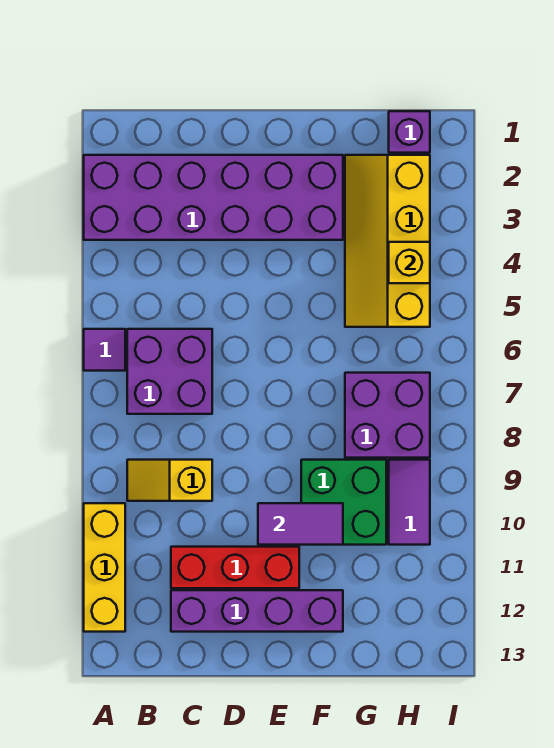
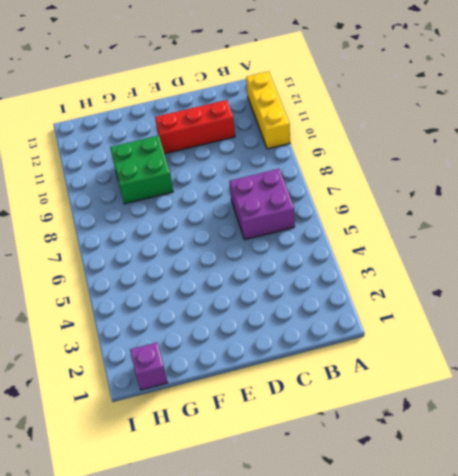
none -> purple brick A2:F3 level 1
none -> purple tile A6 level 1
none -> yellow slope B9:C9 level 1 top C

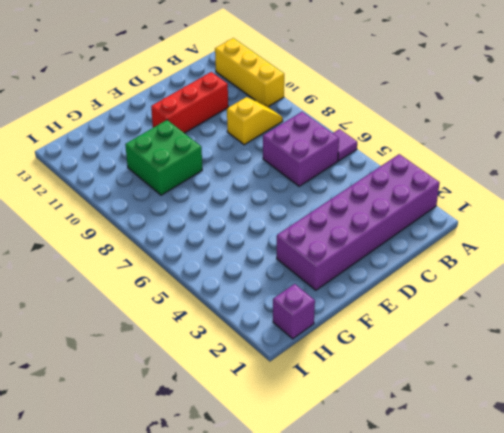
none -> purple brick C12:F12 level 1
none -> yellow slope G2:H5 level 1 top H
none -> purple brick G7:H8 level 1

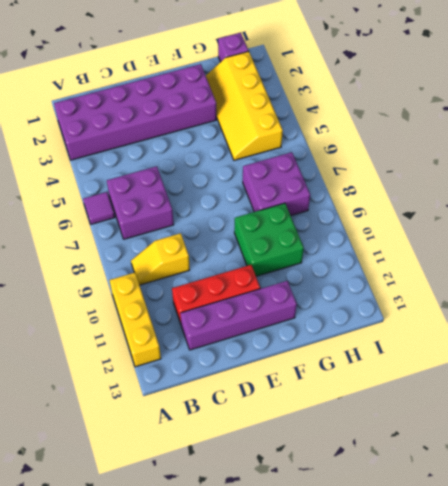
none -> purple tile H9:H10 level 1
none -> purple tile E10:F10 level 2
none -> yellow brick H4 level 2

